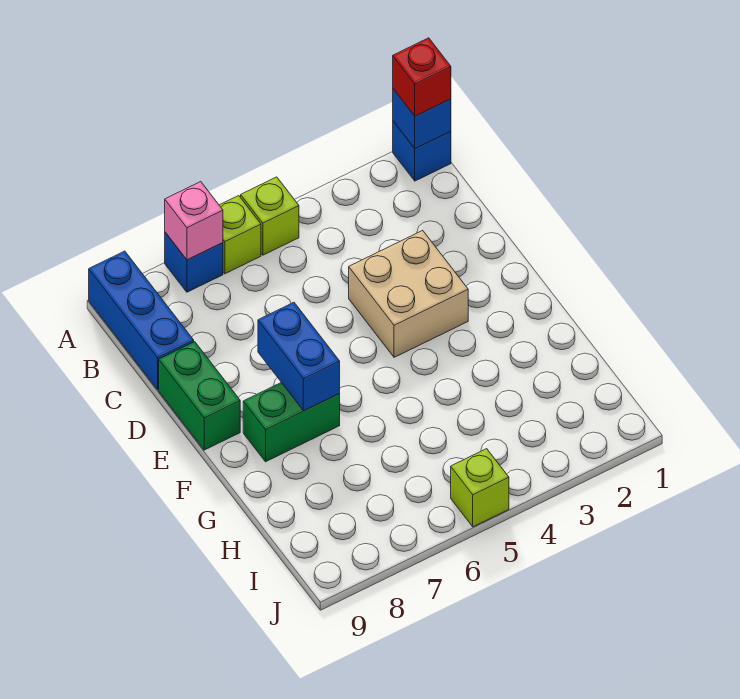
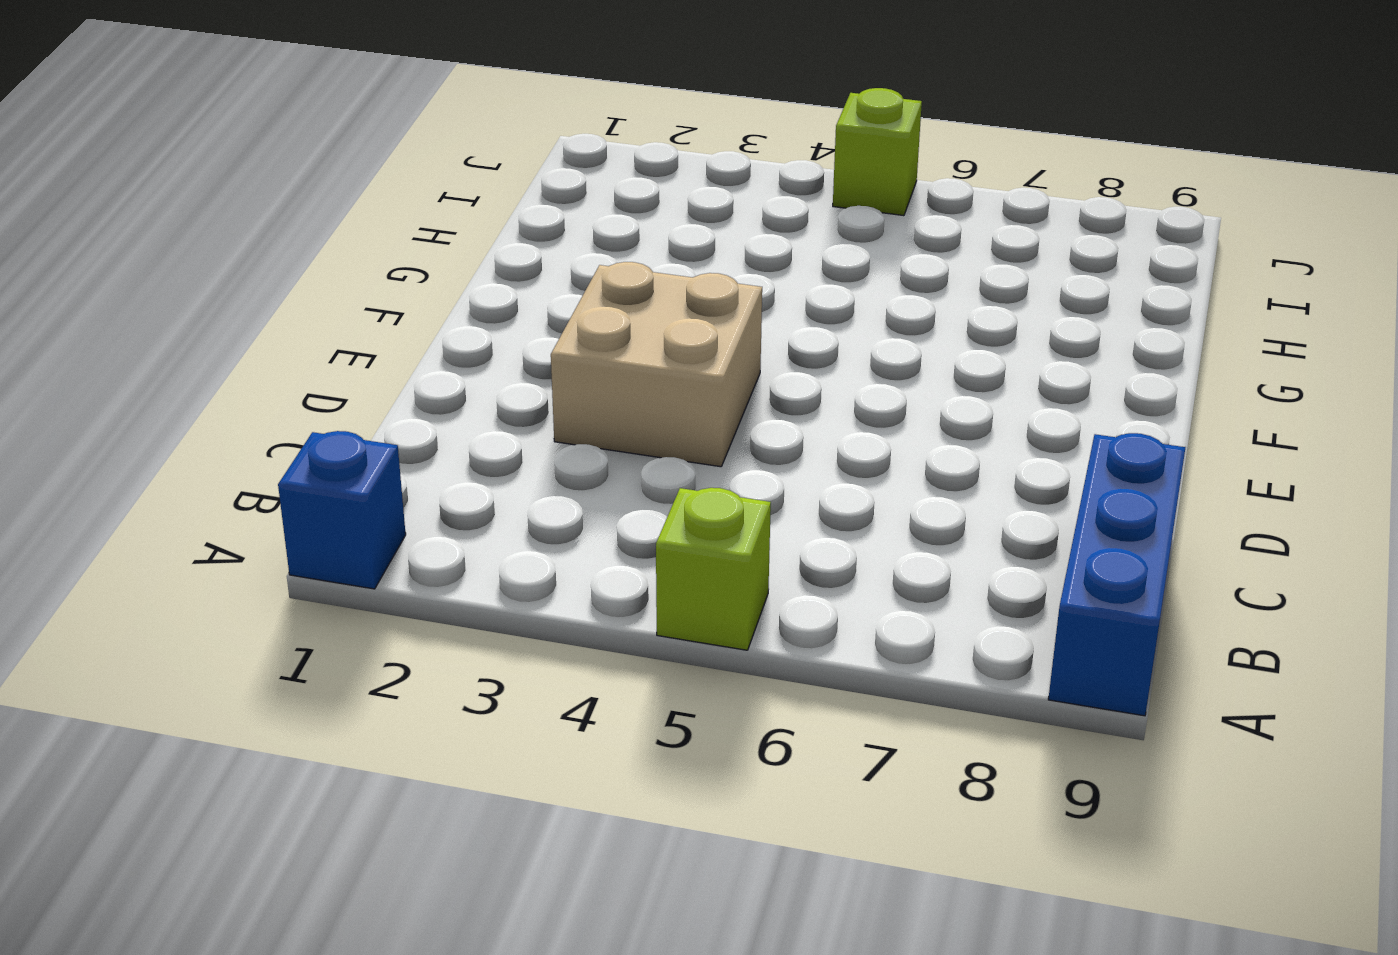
none -> lime brick A6 level 1
none -> blue brick A7 level 1
none -> green brick D9:E9 level 1

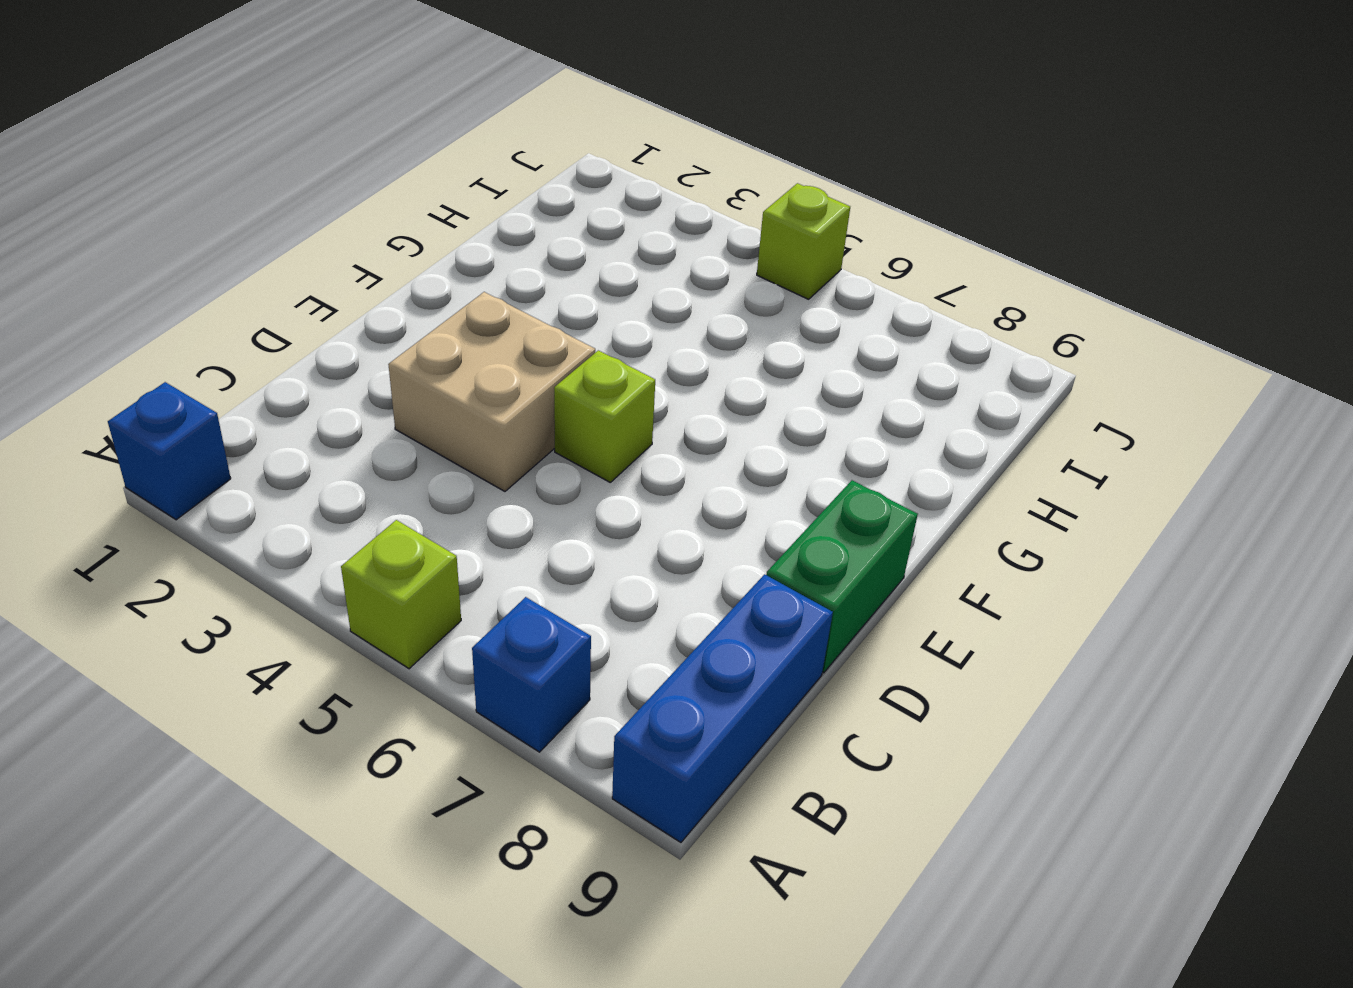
lime brick E5 level 1 -> lime brick A6 level 1
none -> green brick F7:F8 level 1
none -> blue brick A1 level 2
none -> pink brick A7 level 2

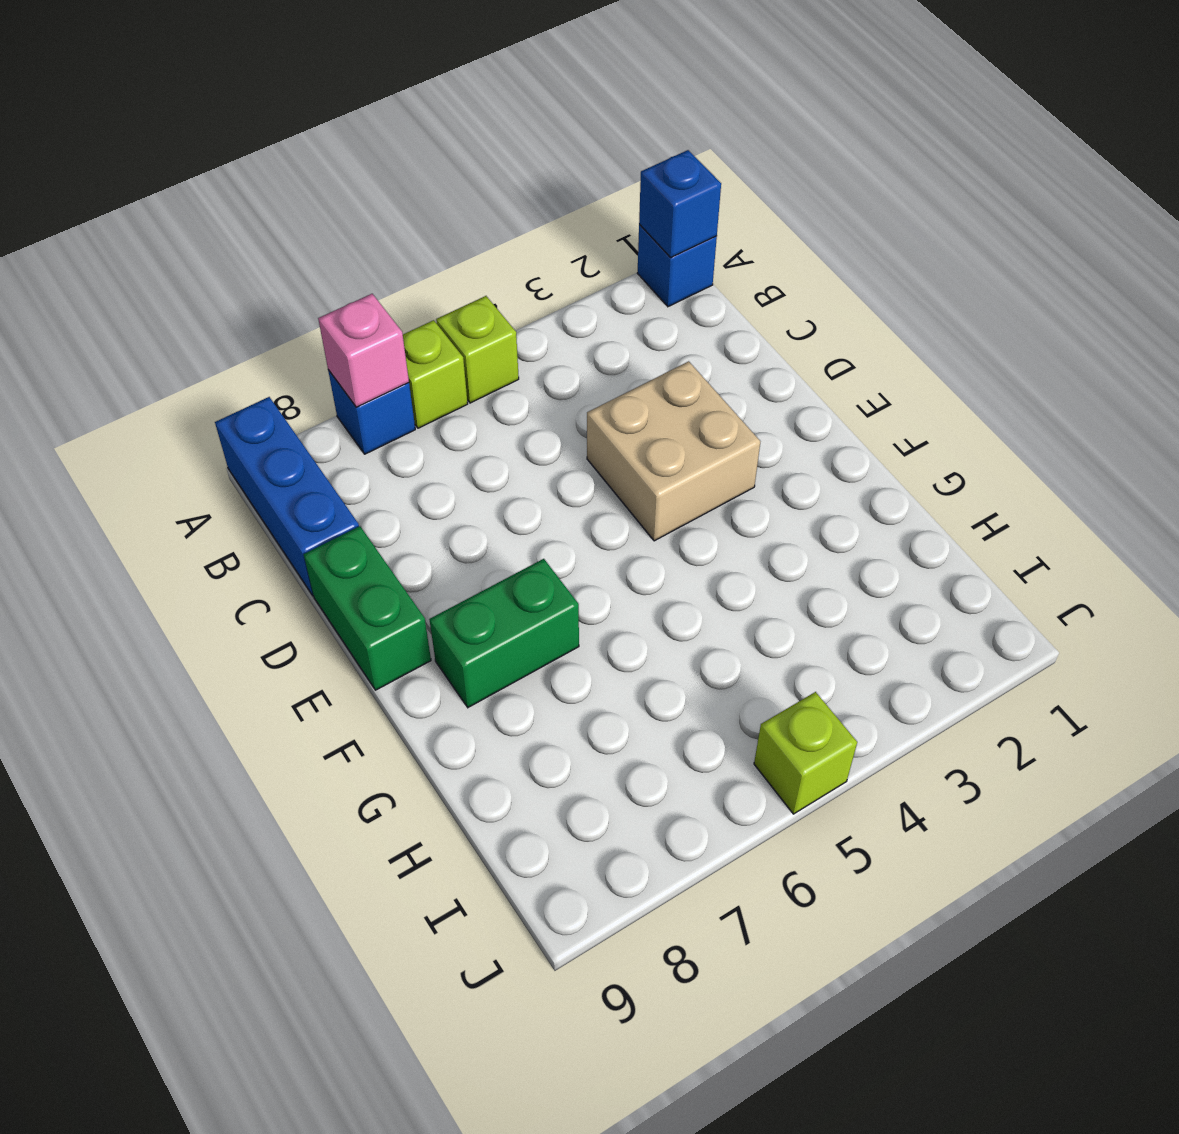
none -> blue brick E7:F7 level 2
none -> red brick A1 level 3

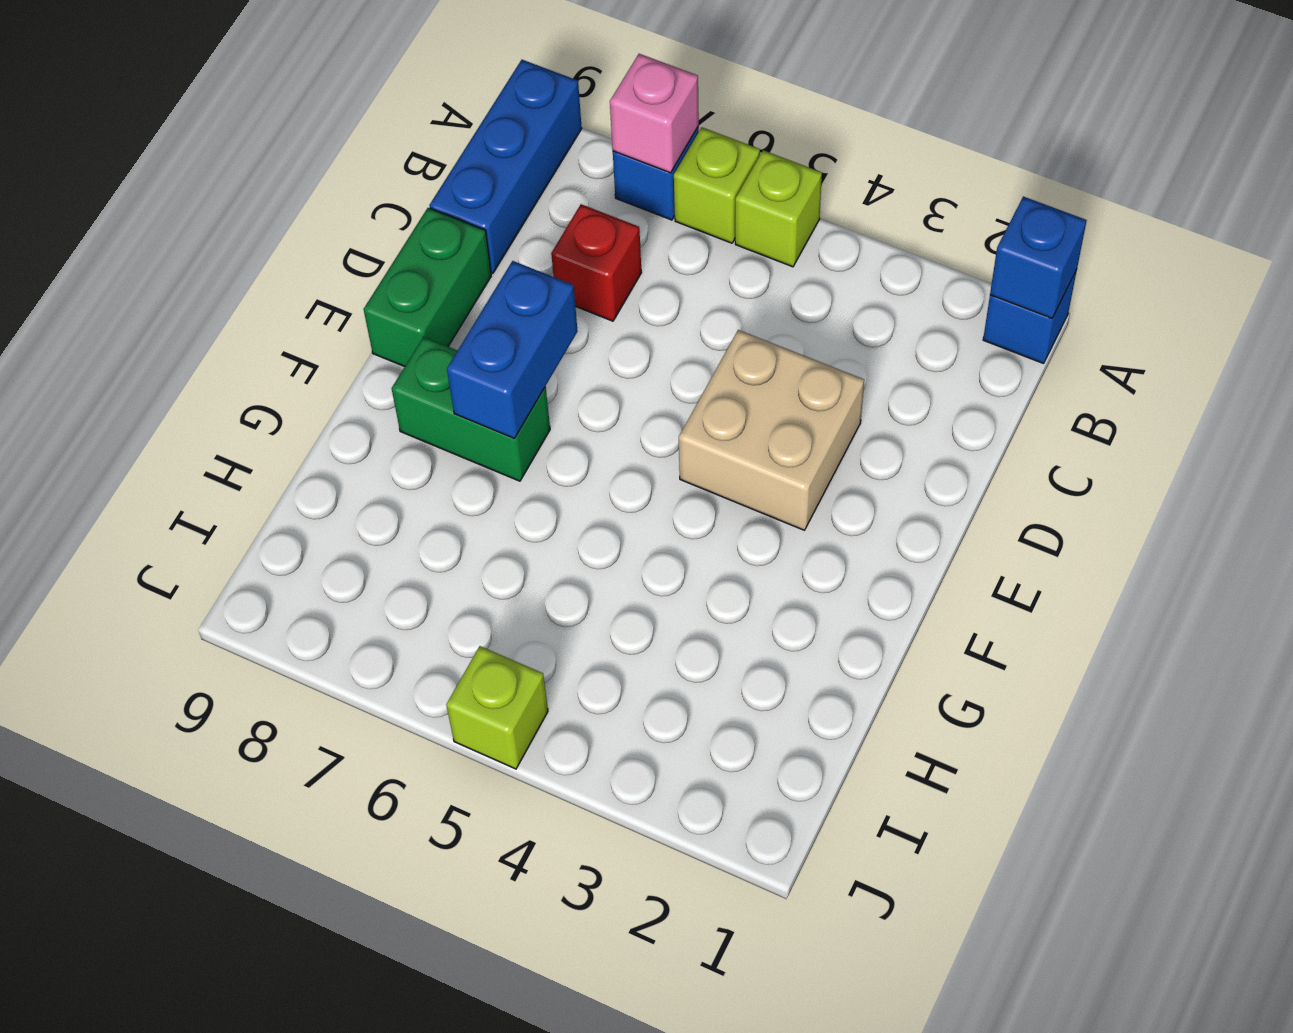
red brick C7 level 1 -> red brick A1 level 3

